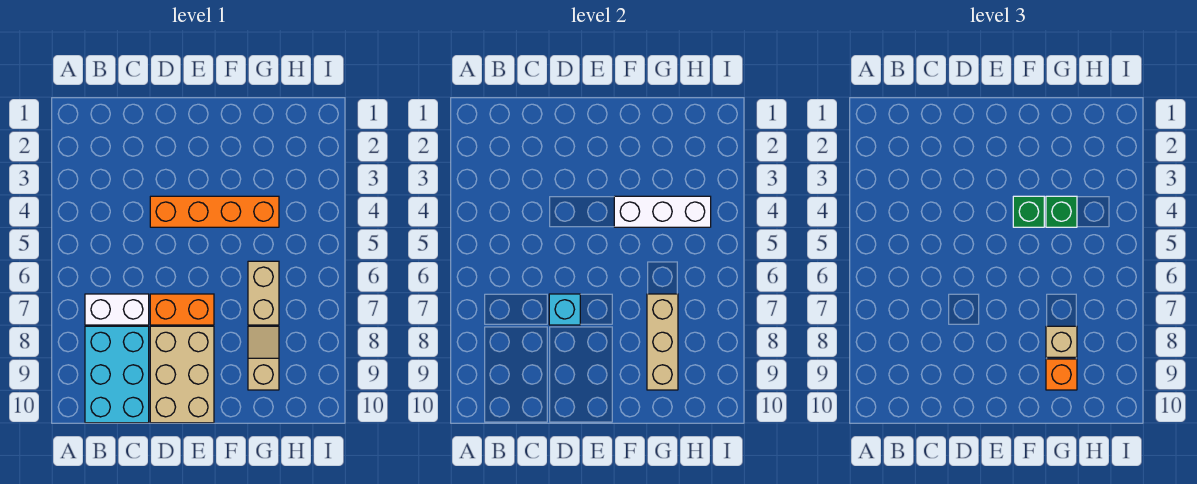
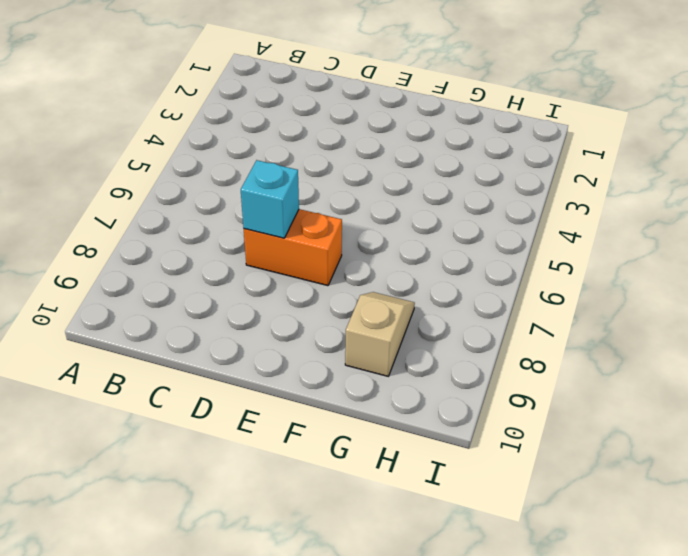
none -> white brick B7:C7 level 1
none -> cyan brick B8:C10 level 1
none -> orange brick D4:G4 level 1

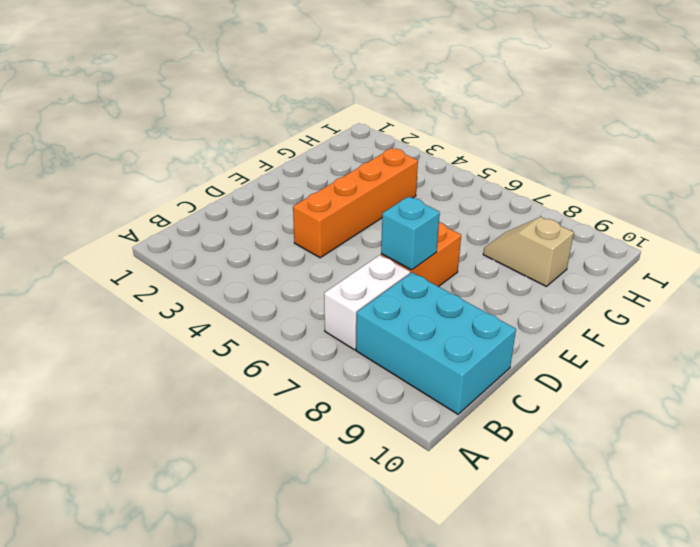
none -> tan brick D8:E10 level 1
none -> tan brick G6:G7 level 1
none -> white brick F4:H4 level 2

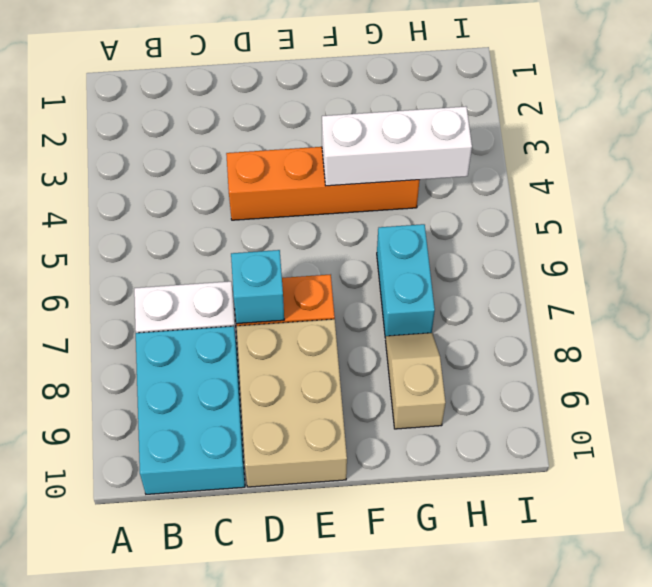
cyan brick G6:G7 level 1 -> tan brick G6:G7 level 1
none -> tan brick G7:G9 level 2
none -> green brick F4 level 3
none -> green brick G4 level 3

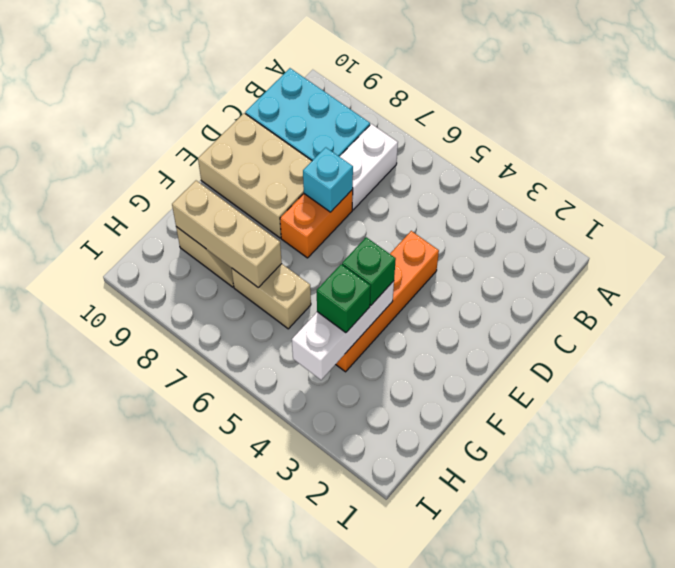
none -> tan brick G8 level 3
none -> orange brick G9 level 3

